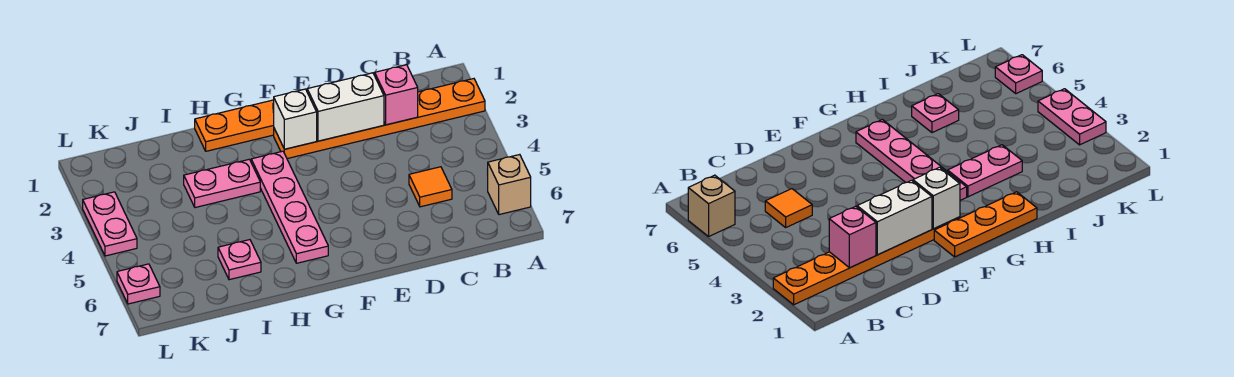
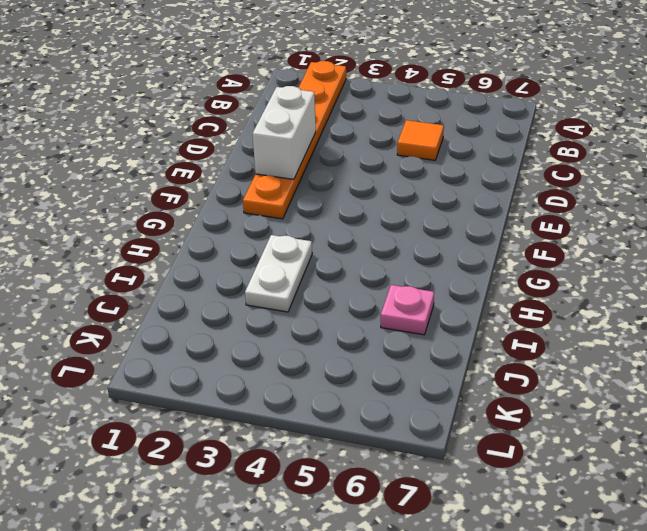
white plate H3:I3 level 1 -> pink plate H3:I3 level 1
none -> tan brick A6 level 1
none -> orange plate F1:H1 level 1
none -> pink plate G3:G6 level 1

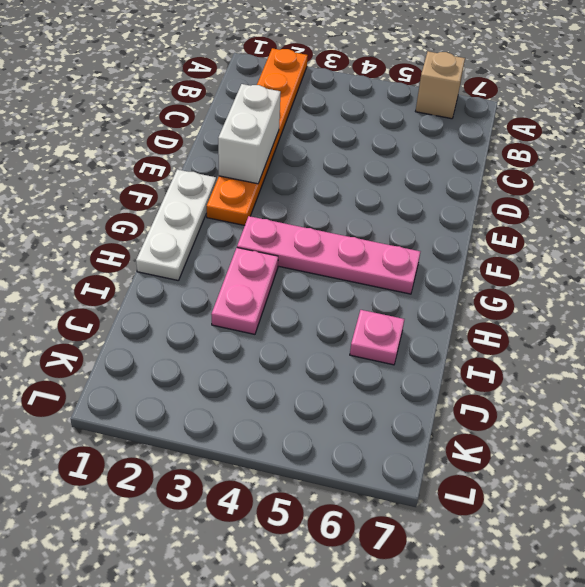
white plate F1:H1 level 1 -> orange plate F1:H1 level 1
none -> orange tile C5 level 1
none -> pink plate L3:L4 level 1
none -> pink plate L6 level 1

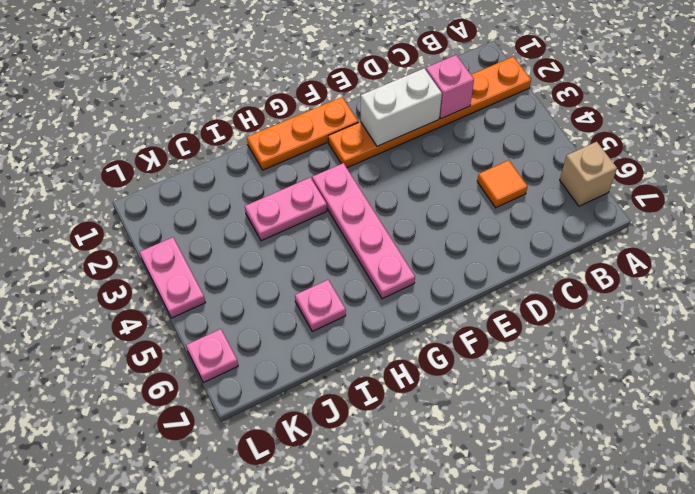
none -> white brick F2 level 2

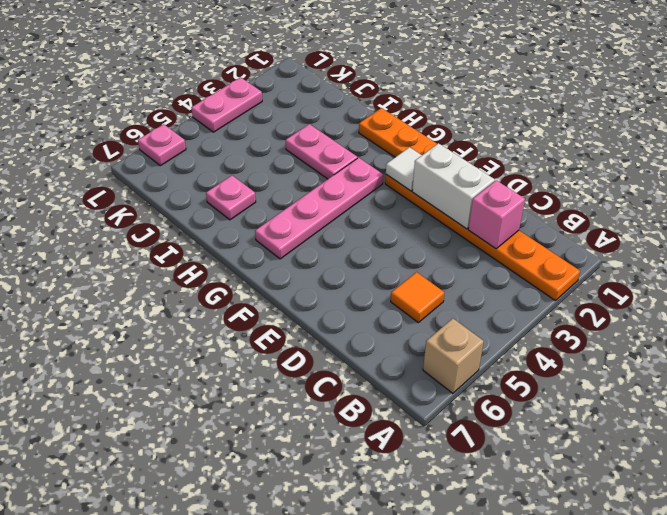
white tile F2 level 2 -> white brick F2 level 2

